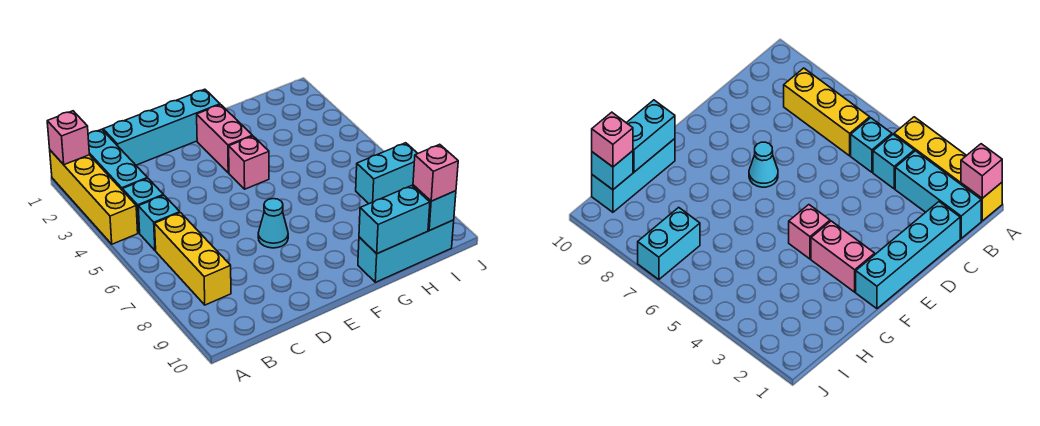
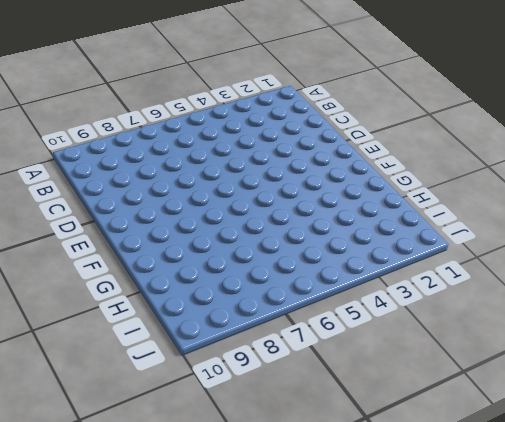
none -> yellow brick A1:A4 level 1
none -> cyan brick B1:B3 level 1
none -> cyan brick B4 level 1

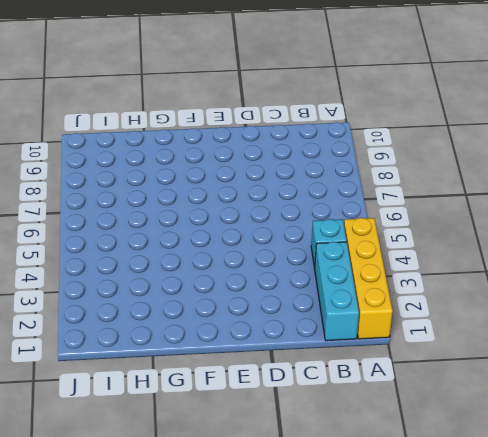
none -> cyan brick B5 level 1
none -> yellow brick B6:B8 level 1
none -> cyan brick C1:F1 level 1

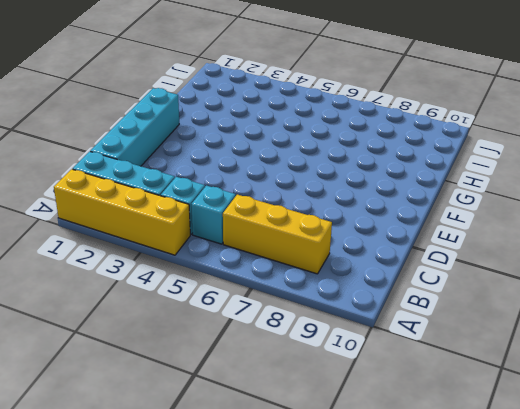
none -> cyan cone E7 level 1
none -> pink brick F2:F3 level 1
none -> pink brick F4 level 1

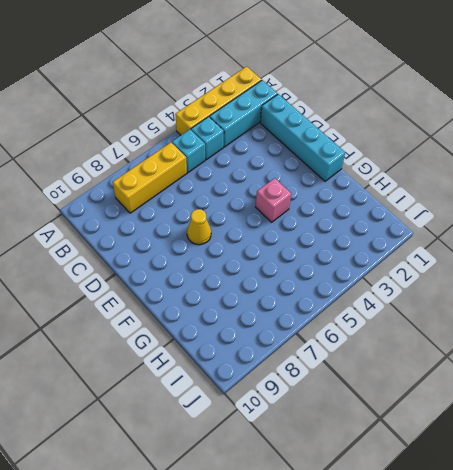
yellow cone E7 level 1 -> cyan cone E7 level 1
none -> pink brick F2:F3 level 1
none -> cyan brick G10:I10 level 1
none -> cyan brick I7:J7 level 1

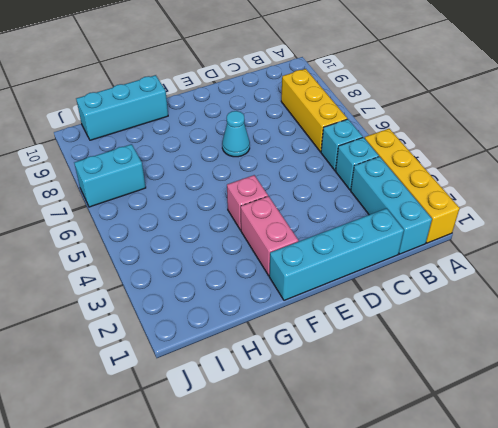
none -> pink brick A1 level 2
none -> cyan brick G10:H10 level 2
none -> cyan brick I10 level 2

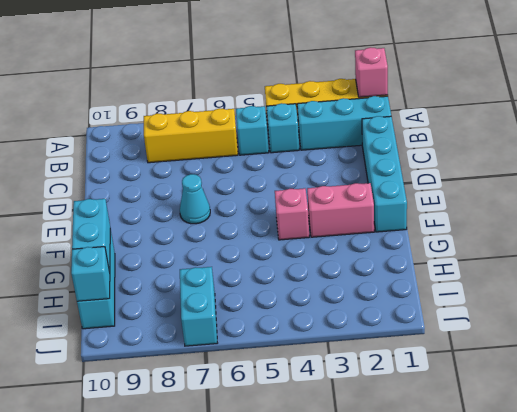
none -> pink brick I10 level 3

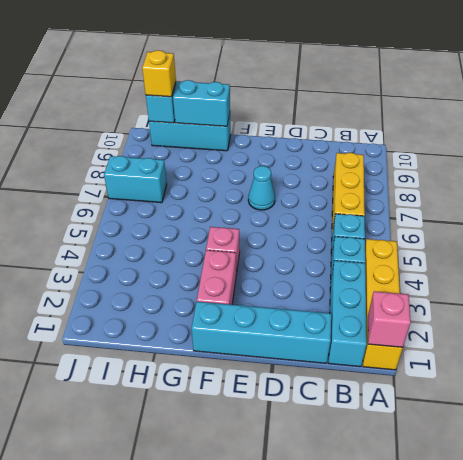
yellow brick I10 level 3 -> pink brick I10 level 3

